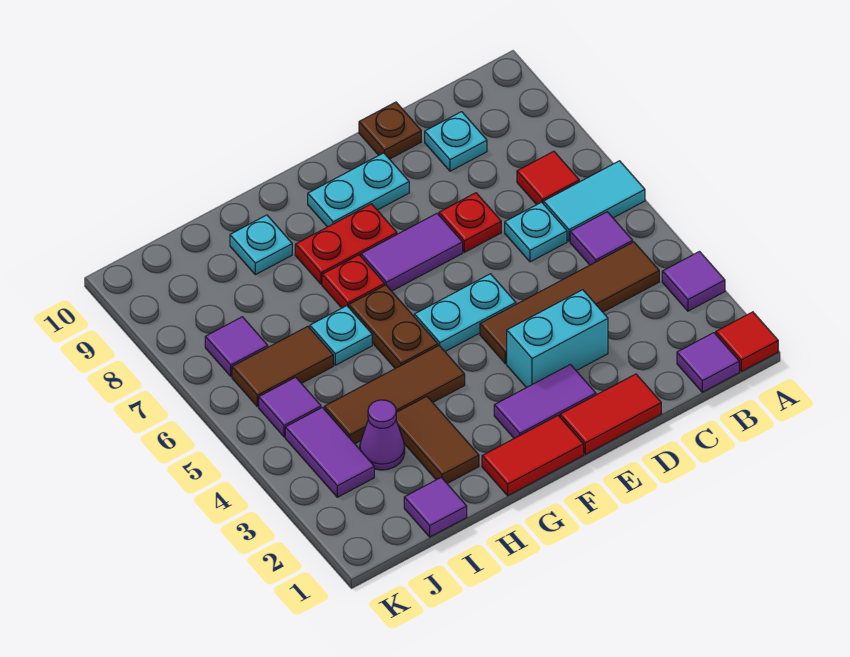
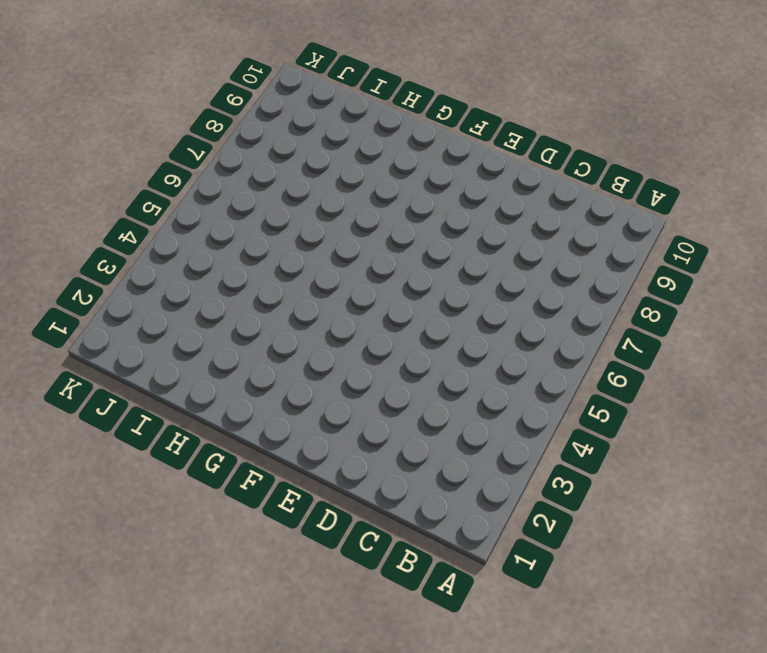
none -> red tile A1 level 1
none -> purple tile A3 level 1
none -> cyan tile A6:B6 level 1
none -> purple tile B1 level 1

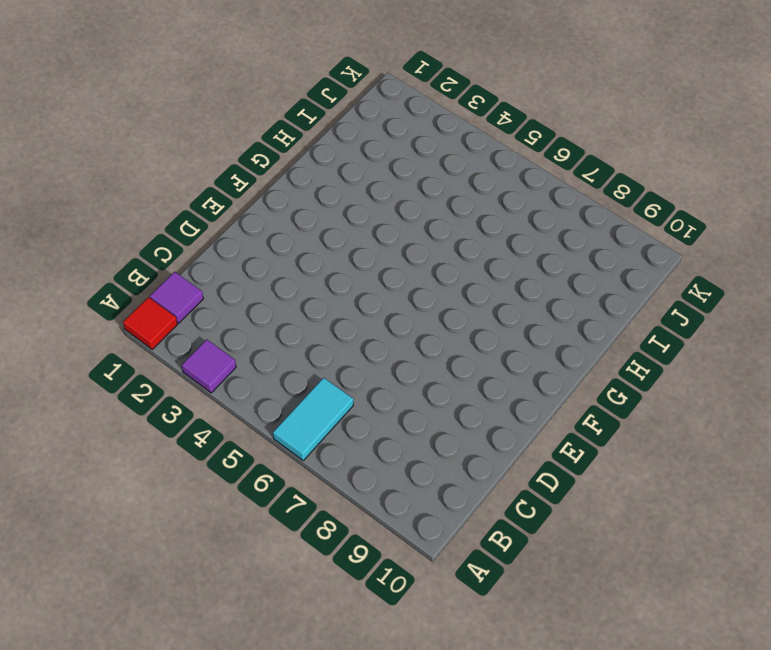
none -> brown tile B4:E4 level 1
none -> purple tile B5 level 1
none -> red tile B7 level 1
none -> cyan plate C6 level 1

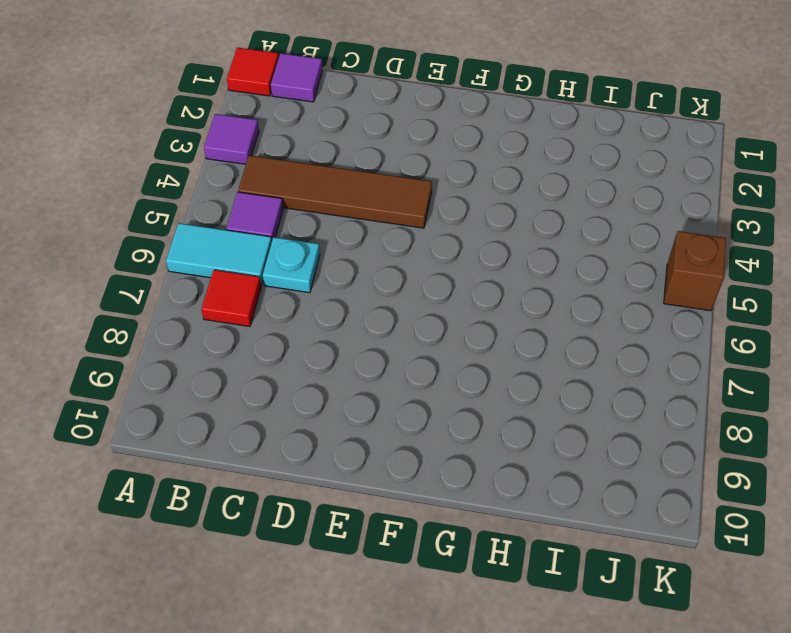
brown brick K5 level 1 -> none
none -> cyan plate C9 level 1
none -> red tile D1:E1 level 1
none -> cyan brick D3:E3 level 1
none -> red plate D7 level 1

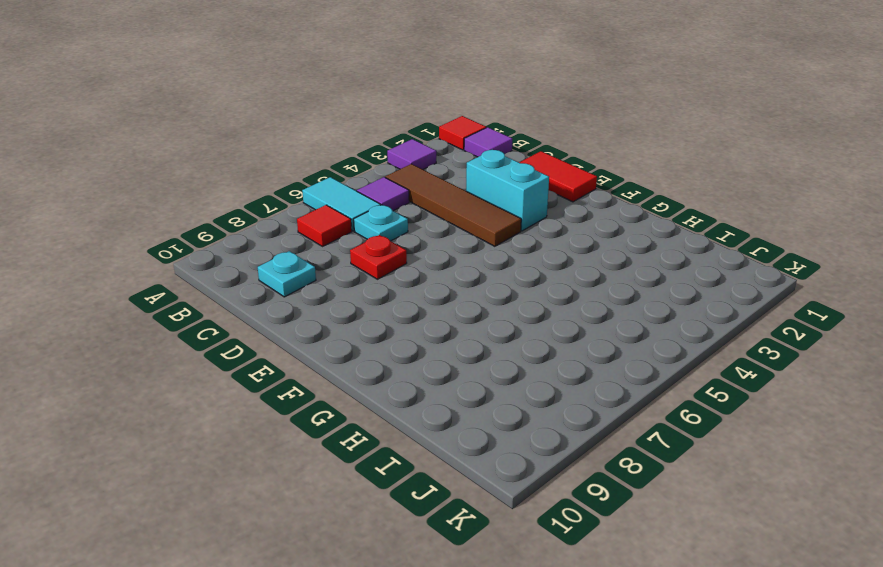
none -> brown plate D10 level 1
none -> purple tile E2:F2 level 1
none -> cyan plate E5:F5 level 1
none -> purple tile E7:F7 level 1

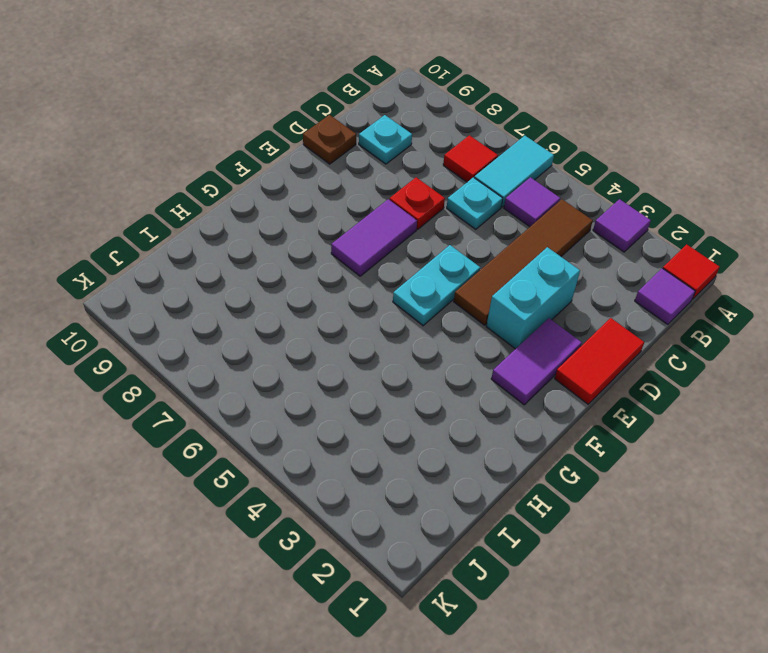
none -> cyan plate E9:F9 level 1
none -> red tile F1:G1 level 1
none -> red plate F8:G8 level 1
none -> brown tile G4:I4 level 1

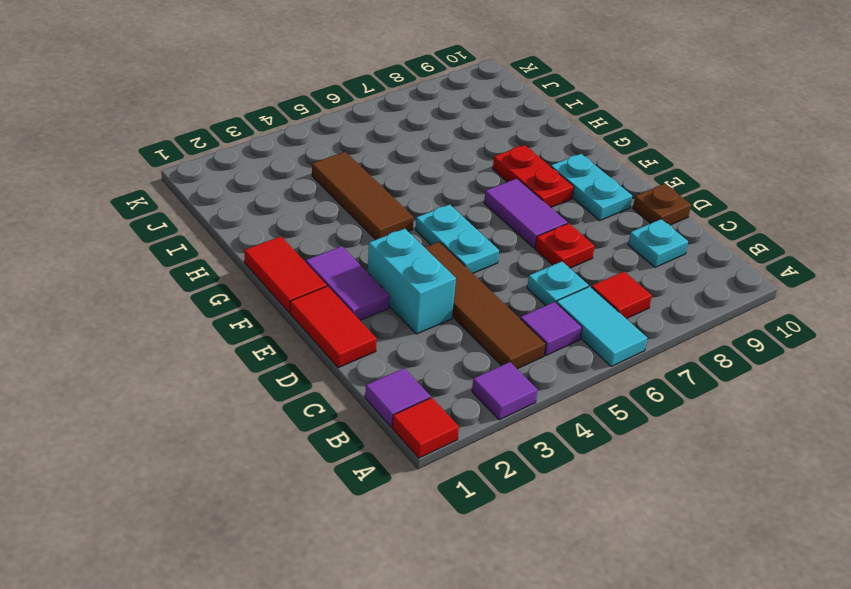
none -> brown plate G5:G6 level 1
none -> red plate G7 level 1
none -> brown tile H2:H3 level 1
none -> cyan plate H6 level 1

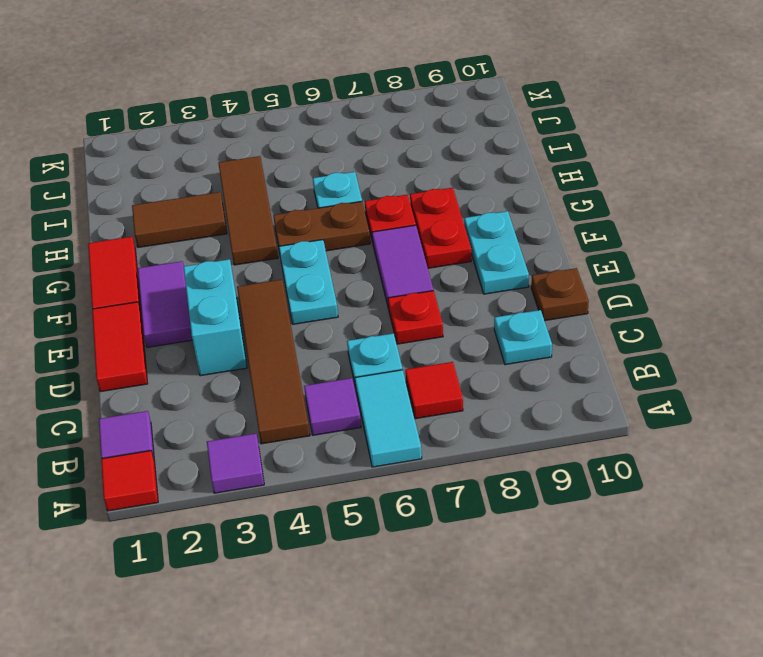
none -> cyan plate H9 level 1
none -> purple tile I1 level 1
none -> purple cone I3 level 1
none -> brown tile I6:J6 level 1

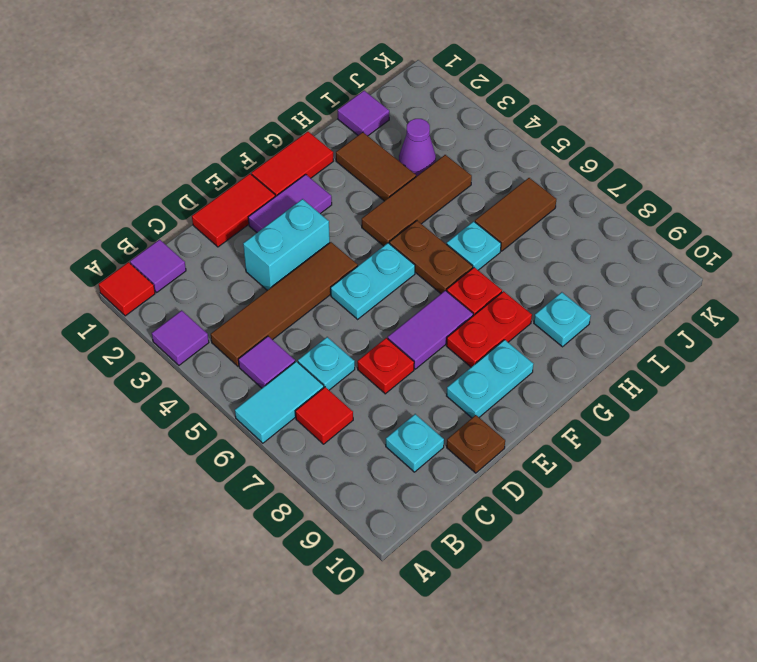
none -> purple tile J3:J4 level 1
none -> purple tile J5 level 1
none -> purple tile J7 level 1

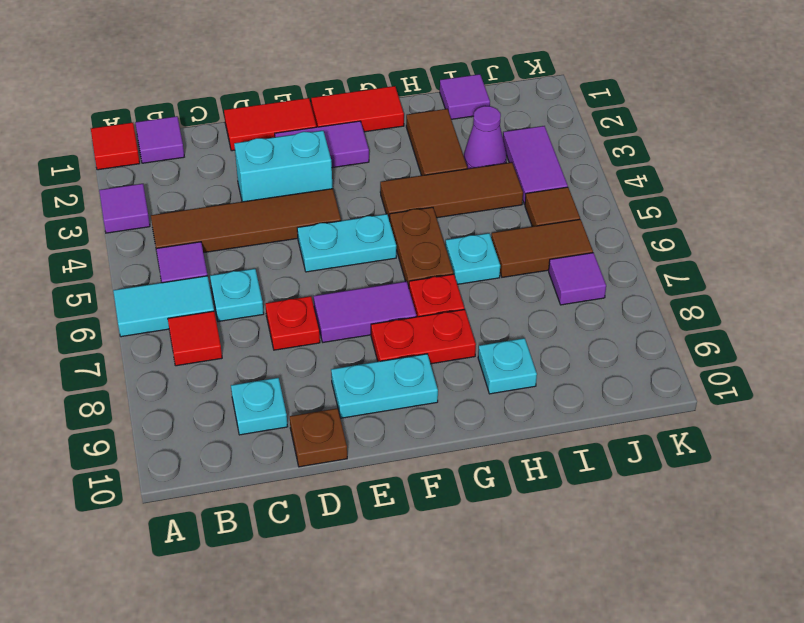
brown tile J5 level 1 -> purple tile J5 level 1

